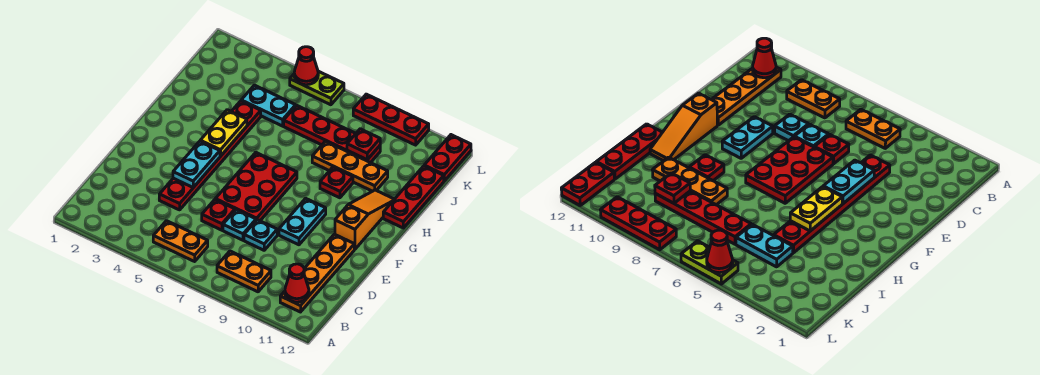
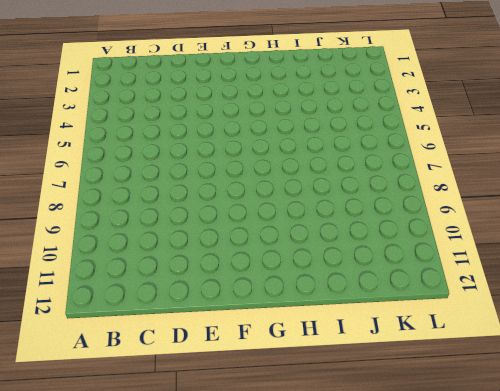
none -> orange plate B5:B6 level 1
none -> orange plate B8:B9 level 1
none -> orange plate B11:E11 level 1

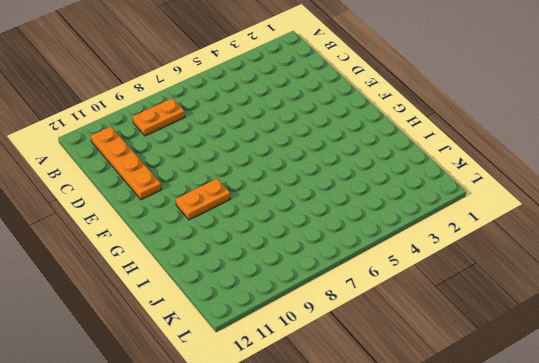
orange plate G9:G10 level 1 -> orange plate B5:B6 level 1
none -> red plate D4:I4 level 1
none -> red plate D6 level 1
none -> cyan plate D7 level 1

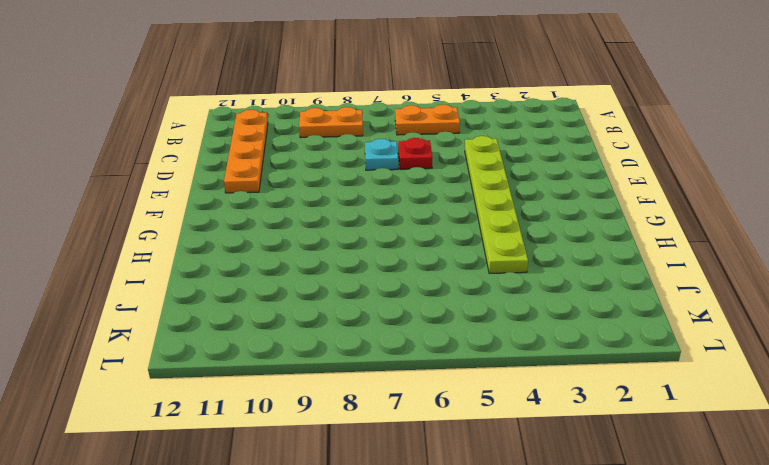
lime plate D4:I4 level 1 -> red plate D4:I4 level 1
none -> cyan plate D8 level 1
none -> red plate E6:G7 level 1
none -> cyan plate E9:F9 level 1

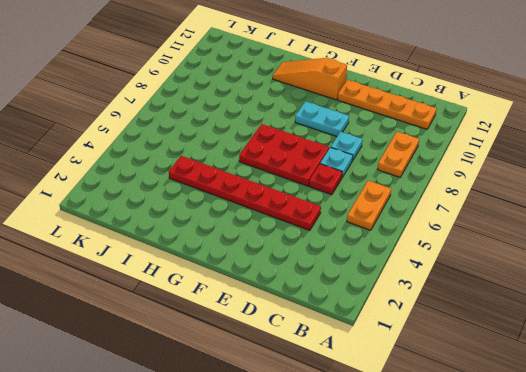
none -> red plate H9 level 1
none -> red plate H12:J12 level 1
none -> orange plate I8:I10 level 1

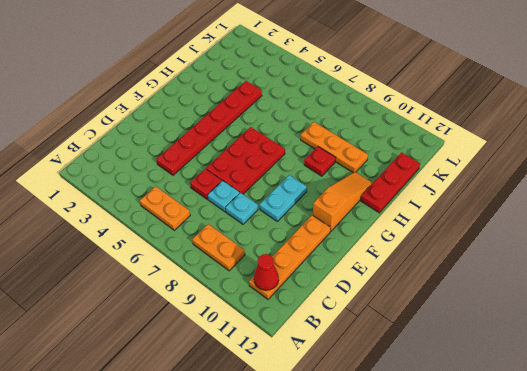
none -> cyan plate J4:J5 level 1
none -> red plate J6:J9 level 1
none -> red plate K12:L12 level 1

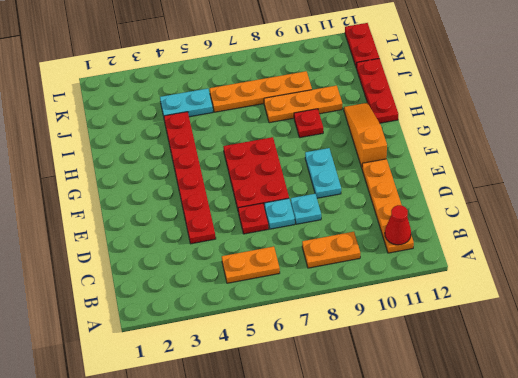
orange plate J6:J9 level 1 -> red plate J6:J9 level 1
none -> lime plate L5:L6 level 1
none -> red plate L8:L10 level 1
none -> cyan plate E4:F4 level 2

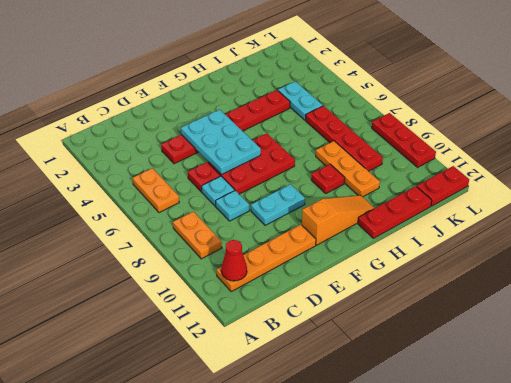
cyan plate E4:F6 level 2 -> cyan plate E4:F4 level 2
none -> lime plate L5:L6 level 1
none -> yellow plate G4:H4 level 2
none -> red plate J9 level 2

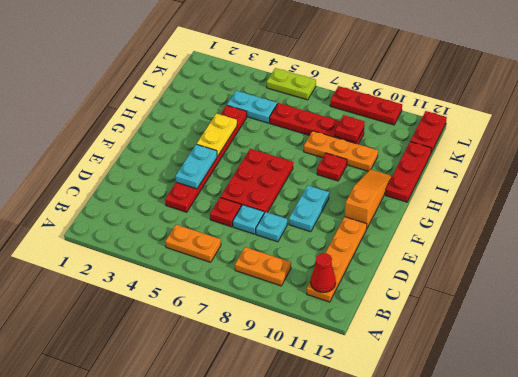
none -> red cone L5 level 2

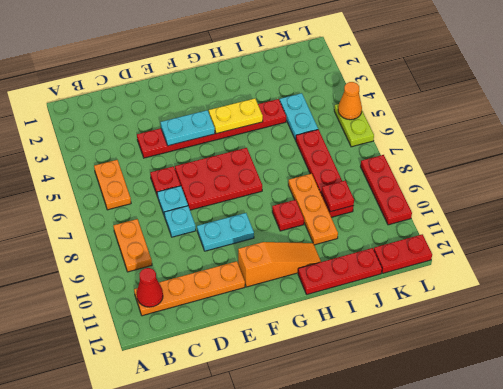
orange cone L5 level 2 -> red cone L5 level 2

